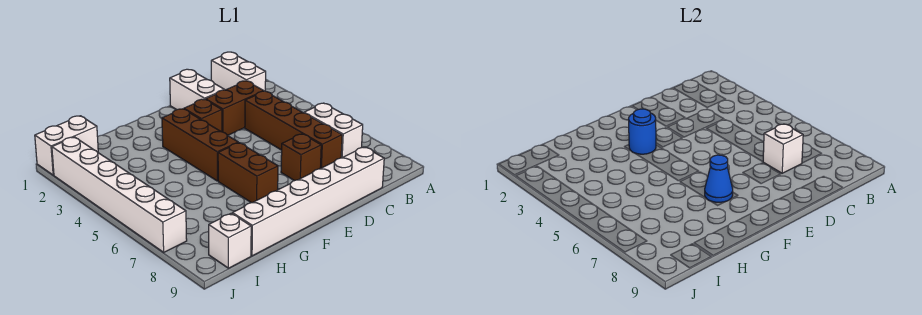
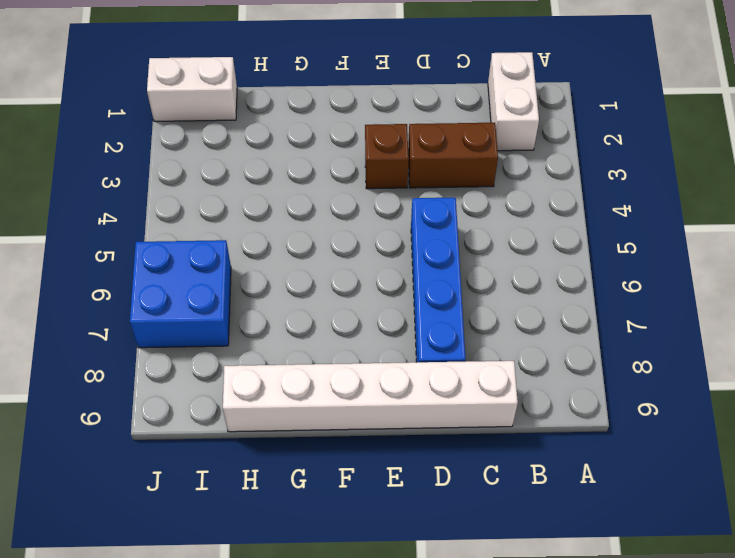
blue brick D5:D8 level 1 -> brown brick D7 level 1
blue brick I6:J7 level 1 -> white brick J2:J7 level 1
none -> white brick B6:B7 level 1
none -> brown brick C4:C7 level 1
none -> white brick D1:D2 level 1

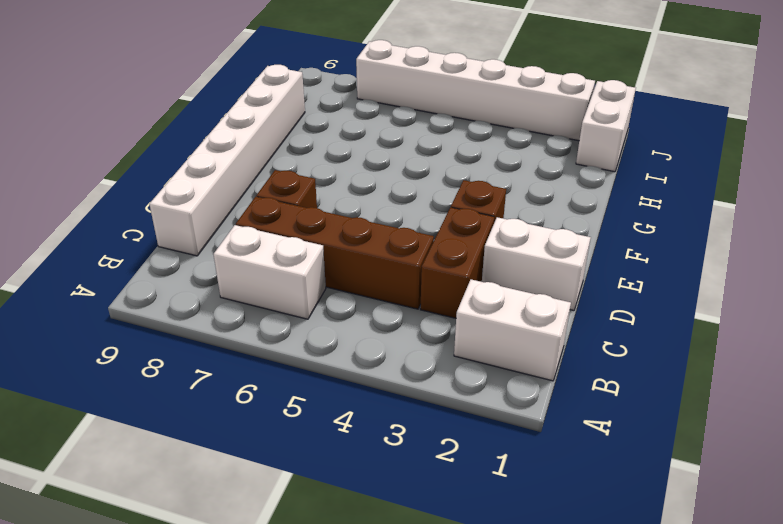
none -> brown brick F3:F5 level 1
none -> brown brick F6:F7 level 1
none -> white brick I9 level 1

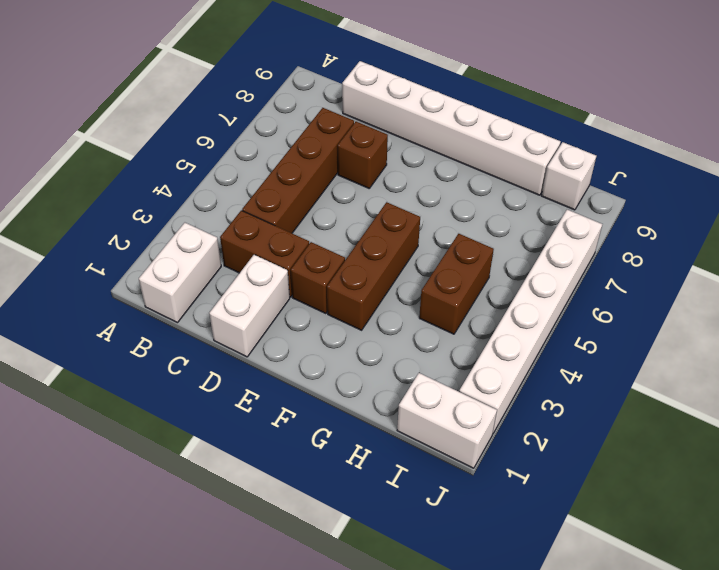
brown brick H4:H5 level 1 -> brown brick F6:F7 level 1
none -> white brick B6:B7 level 1
none -> white brick C7 level 2
none -> blue round brick F3 level 2

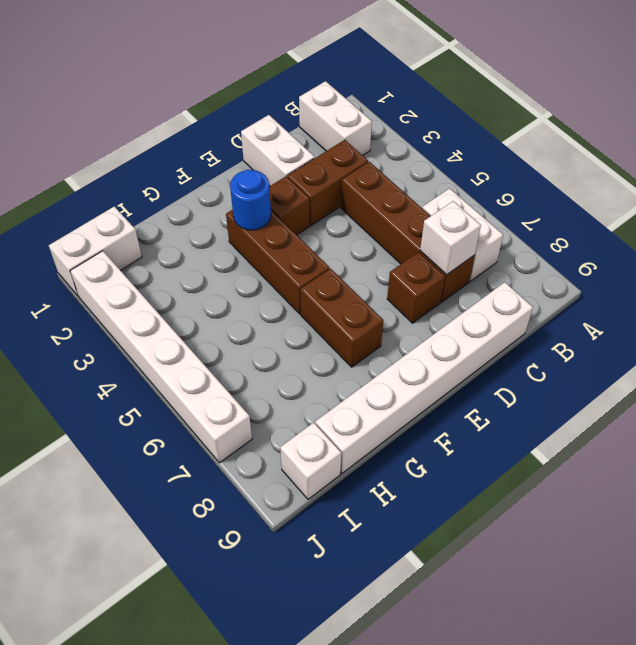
none -> blue cone F7 level 2

